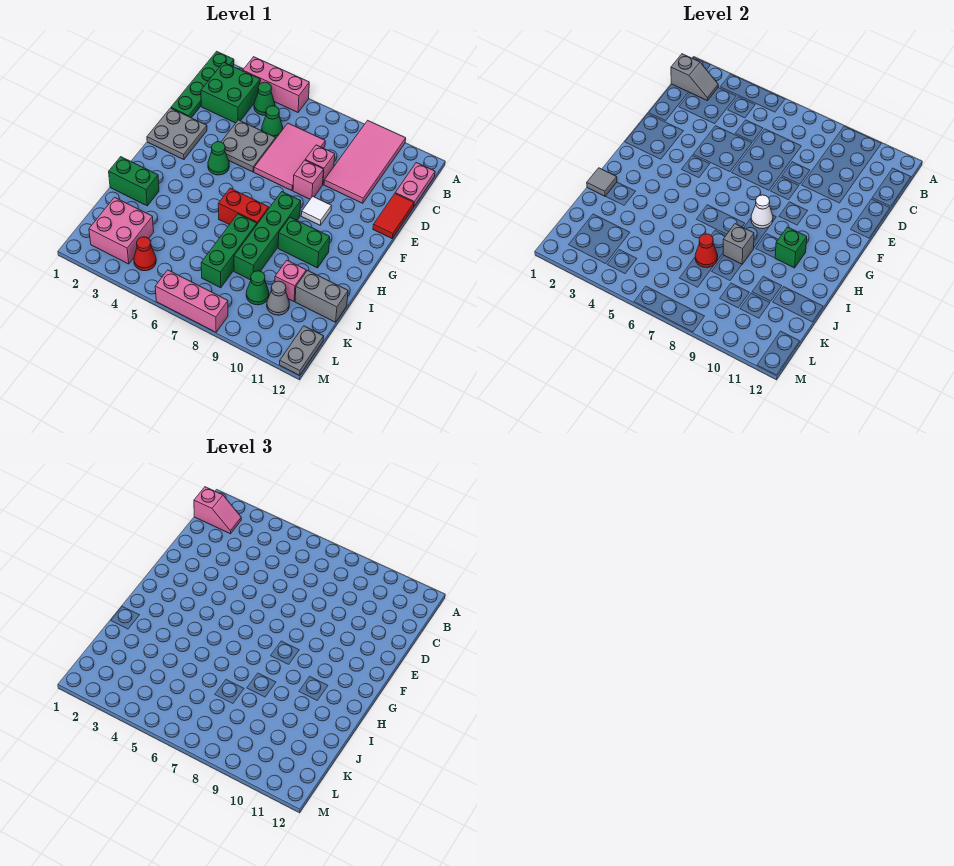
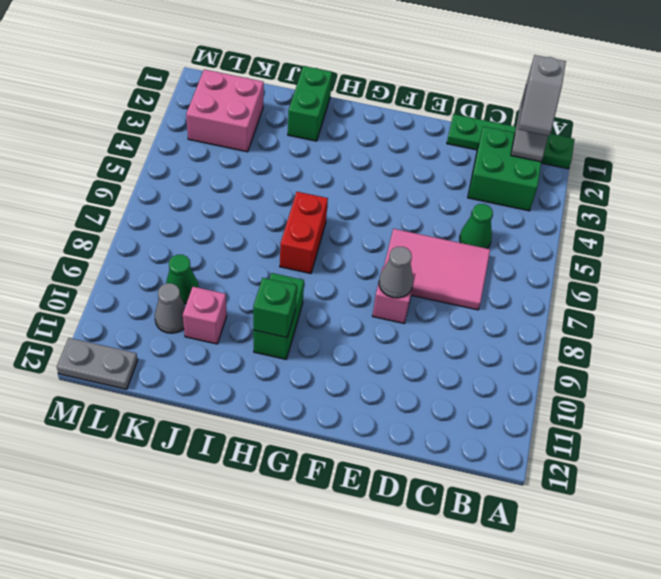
grey slope B1:B2 level 3 top 1 -> pink slope B1:B2 level 3 top 1
grey cone E8 level 2 -> none
none -> pink brick A3:A5 level 1
none -> pink tile A9:D10 level 1
none -> green cone B4 level 1
none -> pink plate B12:C12 level 1

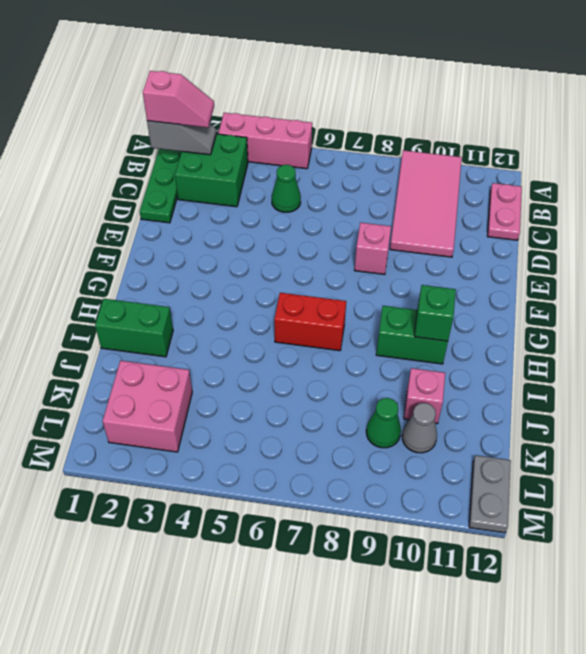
none -> green cone B4 level 1
none -> pink tile C6:E7 level 1
none -> grey plate D4:E5 level 1
none -> pink brick D8 level 1

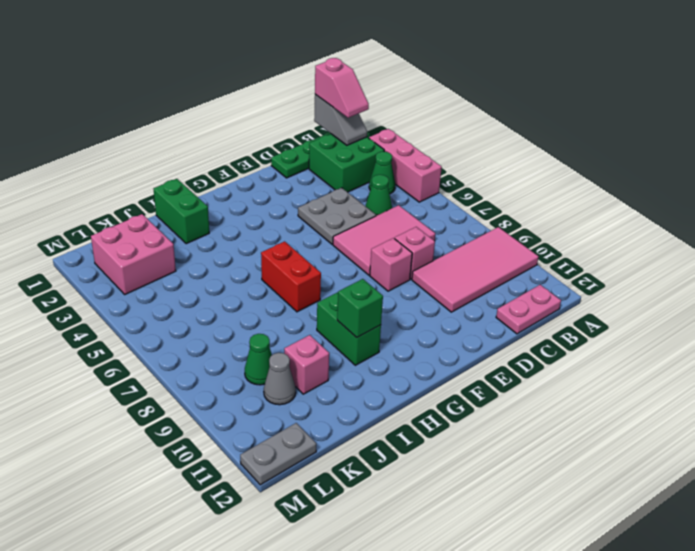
none -> red tile D12:E12 level 1
none -> grey plate E1:F2 level 1
none -> green cone F4 level 1
none -> white tile F9 level 1

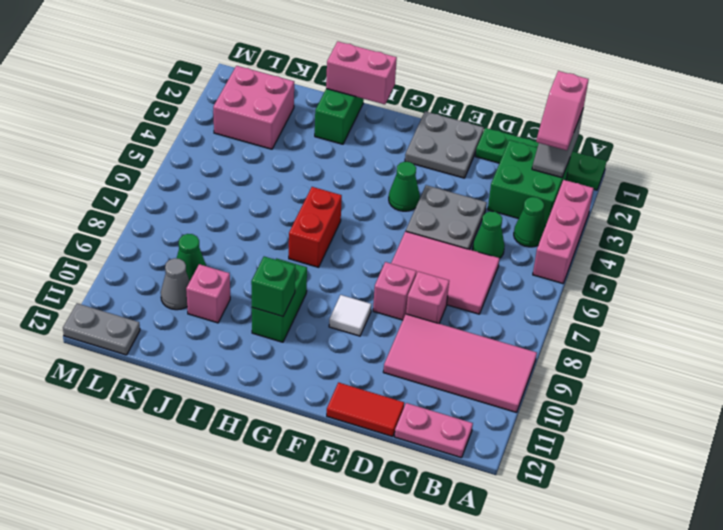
pink brick H1:I1 level 2 -> grey tile I1 level 2
none -> green brick G8:J8 level 1
none -> green brick I7:K7 level 1
none -> grey brick J11:J12 level 1
none -> red cone L4 level 1

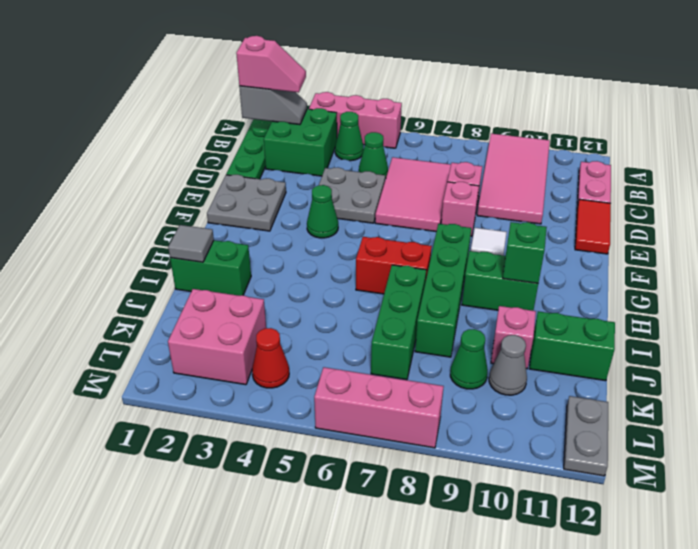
green brick J11:J12 level 1 -> grey brick J11:J12 level 1
none -> white cone G8 level 2
none -> grey brick I8 level 2
none -> red cone J7 level 2

